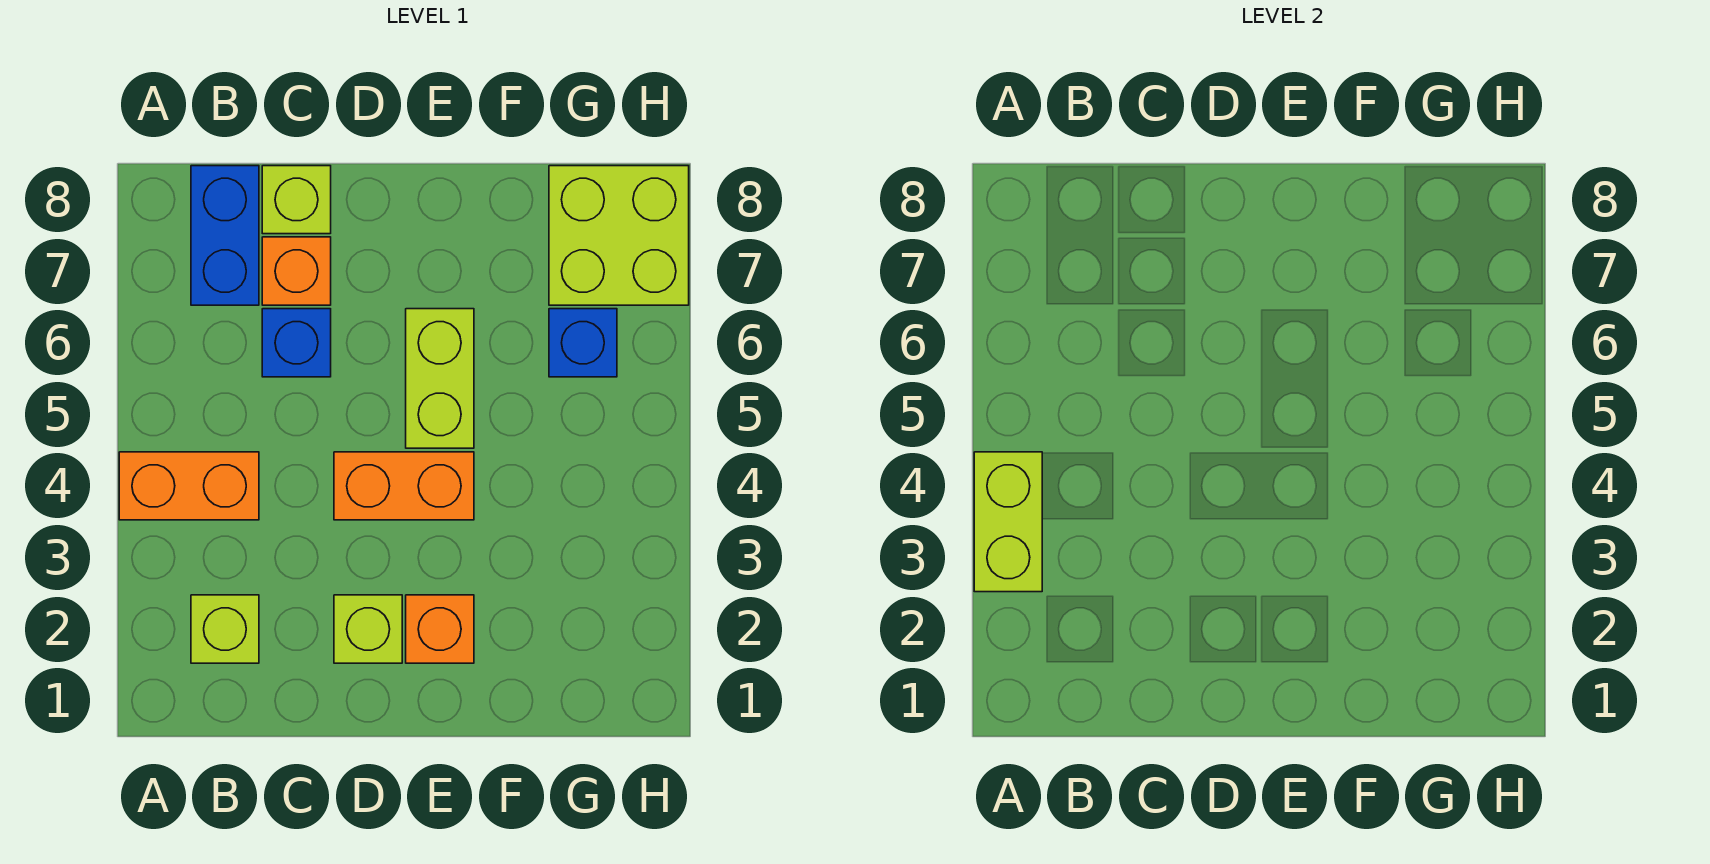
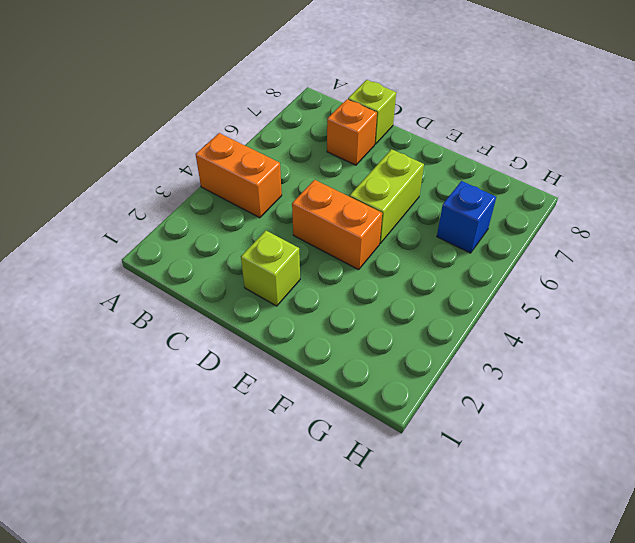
none -> lime brick B2 level 1
none -> blue brick B7:B8 level 1
none -> blue brick C6 level 1

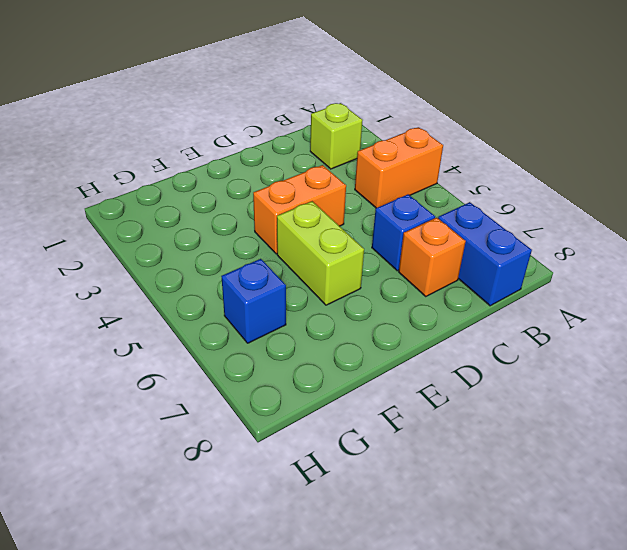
none -> lime brick C8 level 1
none -> lime brick D2 level 1
none -> orange brick E2 level 1

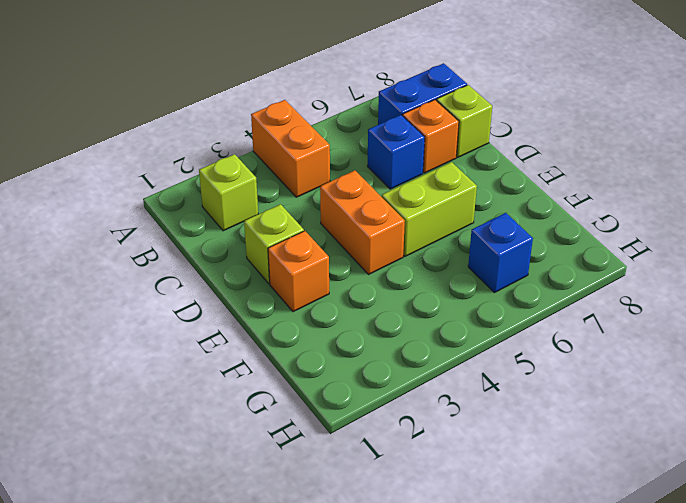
none -> lime brick G7:H8 level 1
none -> lime brick A3:A4 level 2

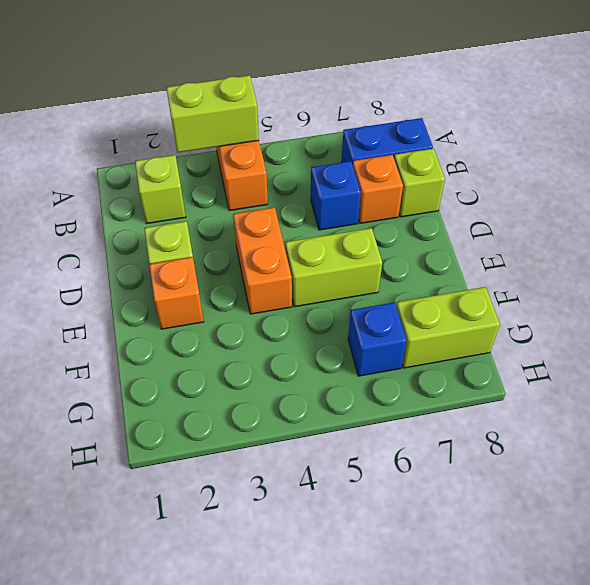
lime brick G7:G8 level 1 -> lime brick G7:H8 level 1

